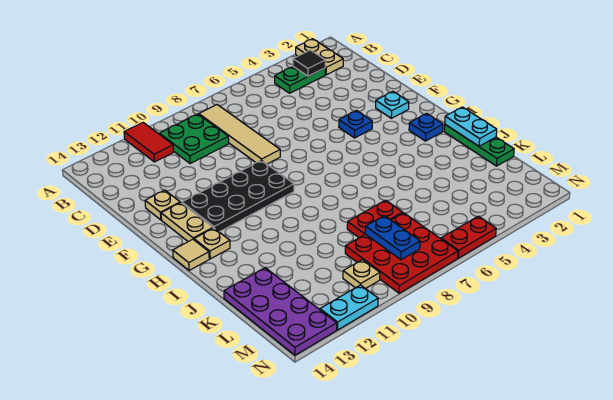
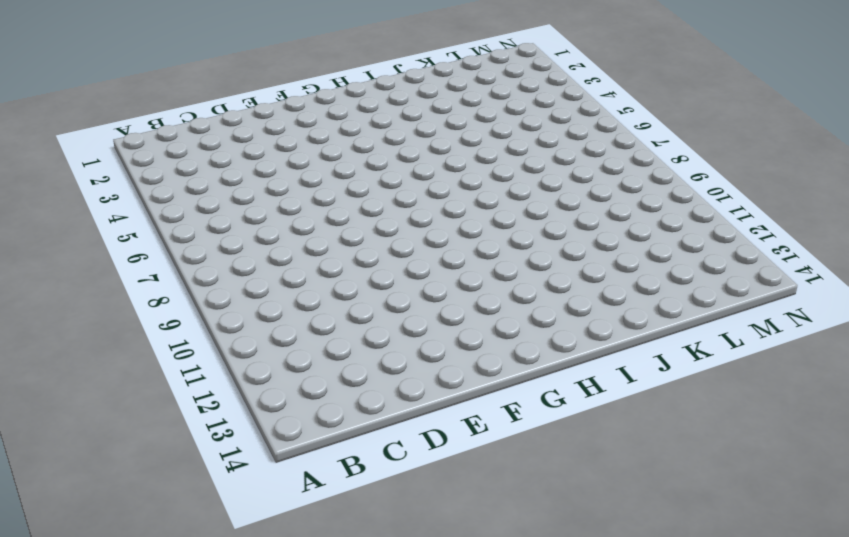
none -> tan plate A2:B2 level 1
none -> red tile A11:B11 level 1
none -> green plate B3:B4 level 1

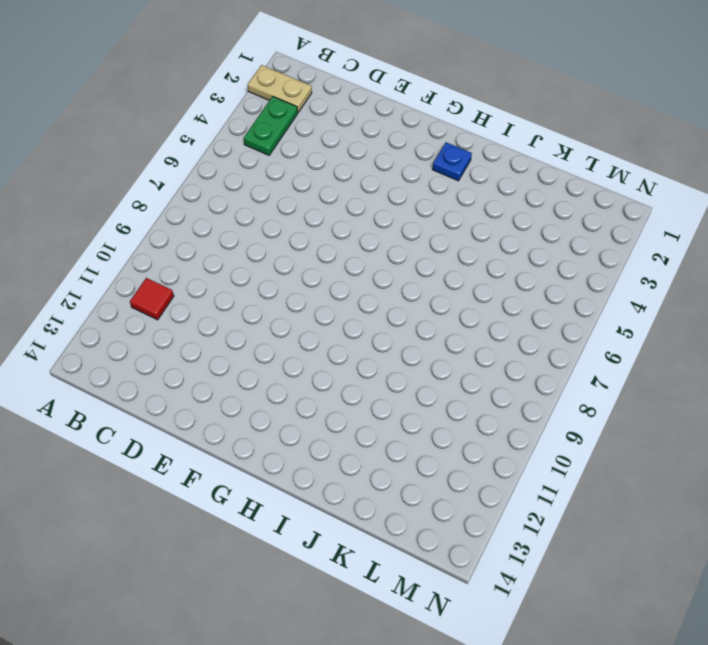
red tile B11 level 1 -> red tile A11:B11 level 1
none -> tan tile B8:E8 level 1
none -> green plate B9:C10 level 1
none -> tan plate E13 level 1

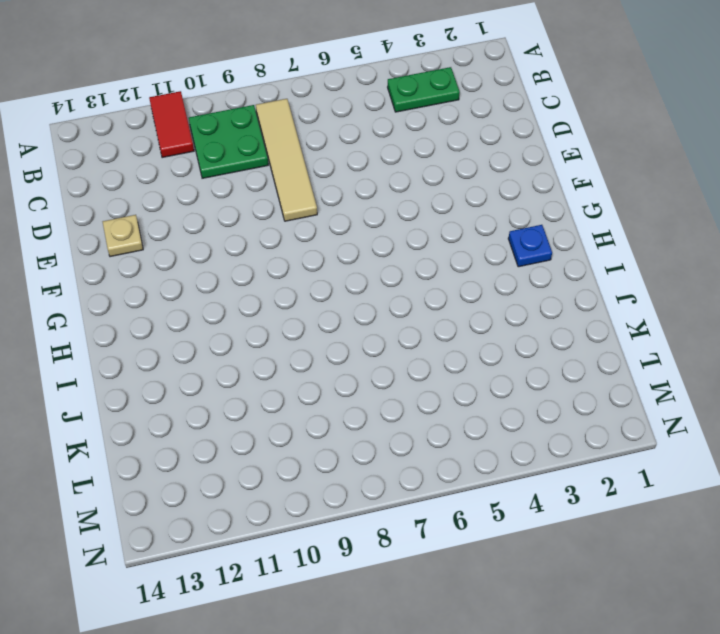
none -> tan plate A2:B2 level 1
none -> cyan plate F2 level 1
none -> blue plate F4 level 1

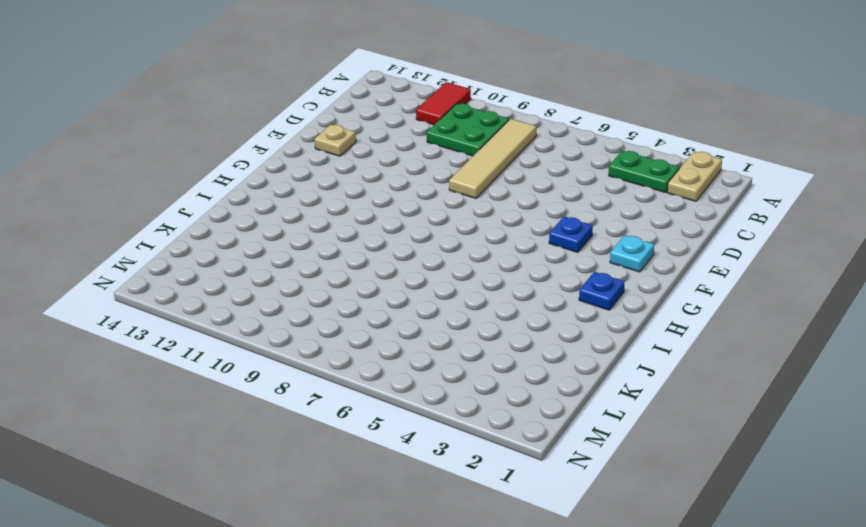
none -> black plate F9:G12 level 1
none -> tan plate F13:G13 level 1
none -> tan plate H13 level 1

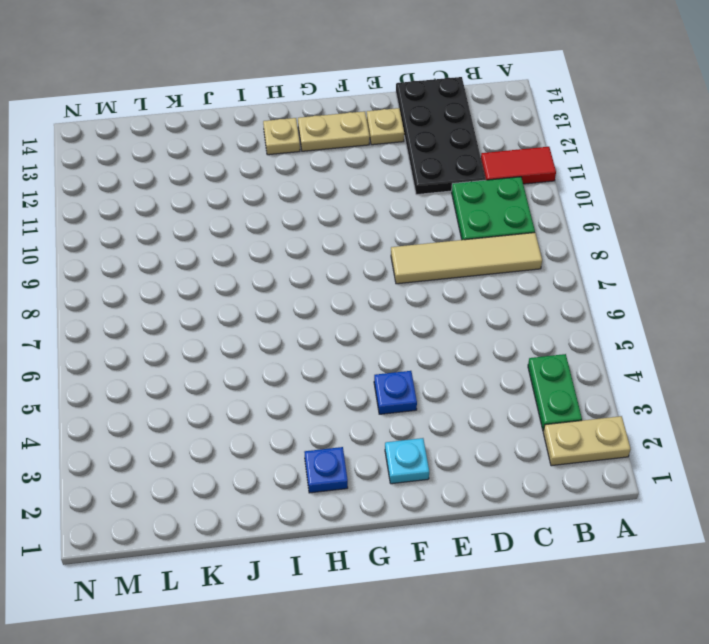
black plate C11:D14 level 1 -> black plate F9:G12 level 1
none -> tan tile H14 level 1
none -> green plate I1:K1 level 1
none -> red plate K7:K8 level 1

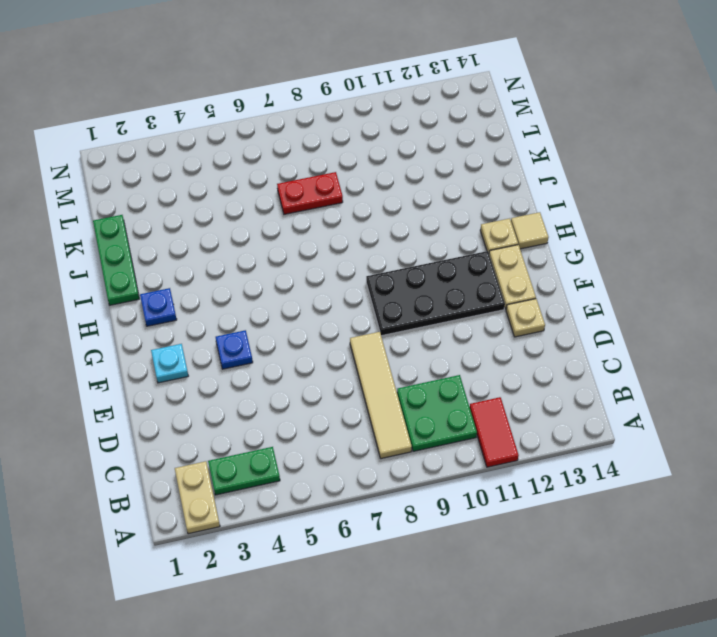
none -> purple plate K13:N14 level 1
none -> red plate L7:N9 level 1
none -> tan plate M10 level 1

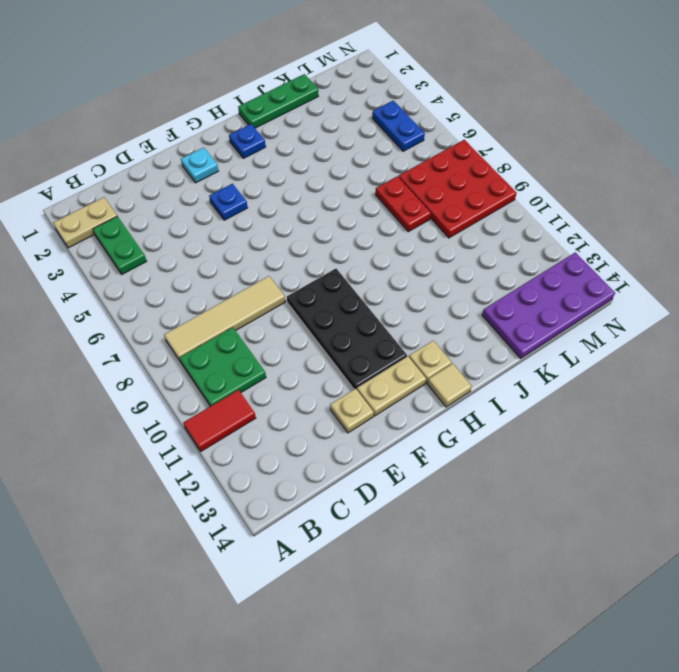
blue plate M4:M5 level 1 -> blue plate L8:M8 level 2
none -> tan plate M10 level 1
none -> red plate N5:N6 level 1
none -> cyan plate N11:N12 level 1

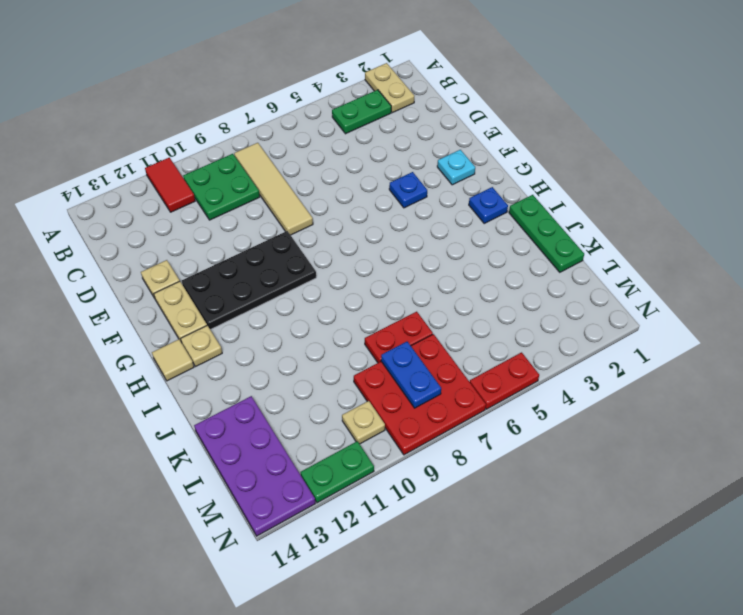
green plate N11:N12 level 1 -> cyan plate N11:N12 level 1
none -> black tile B3 level 2
none -> cyan plate I1:J1 level 2

